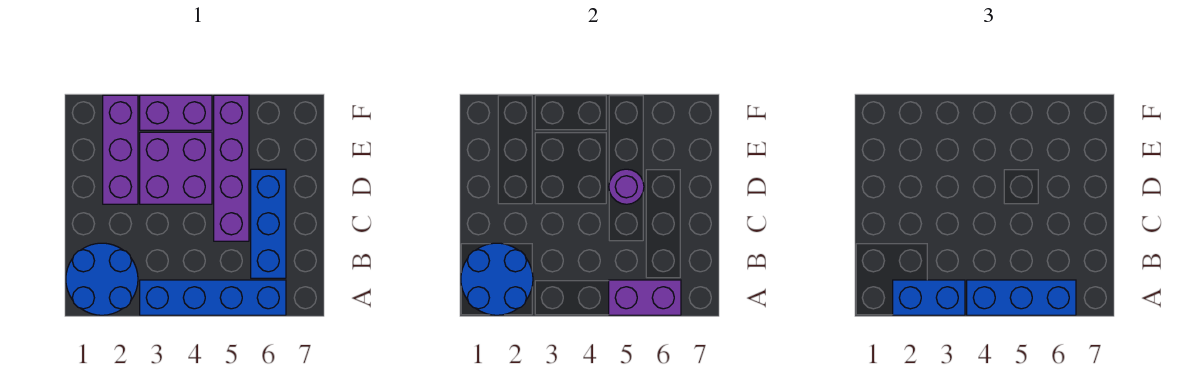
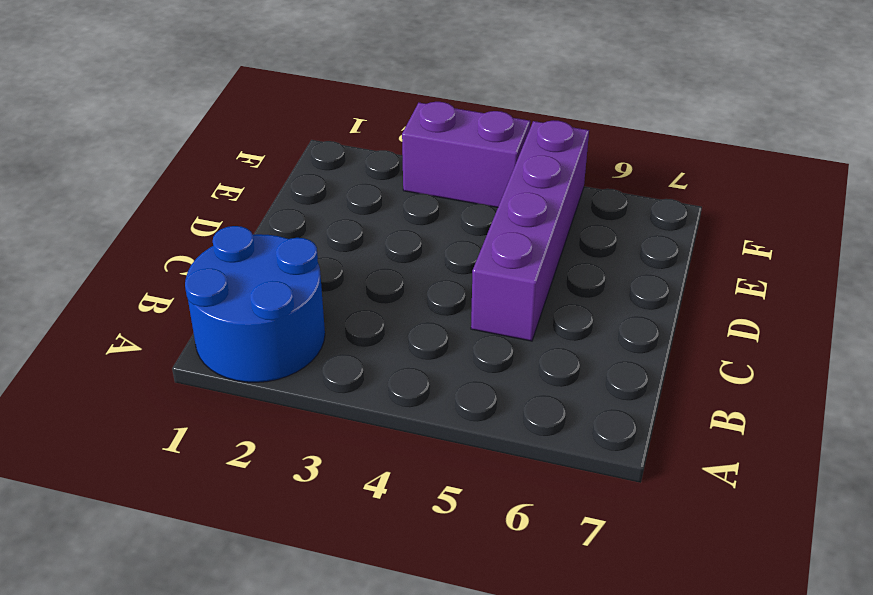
none -> blue brick A3:A6 level 1
none -> blue brick B6:D6 level 1
none -> purple brick D2:F2 level 1

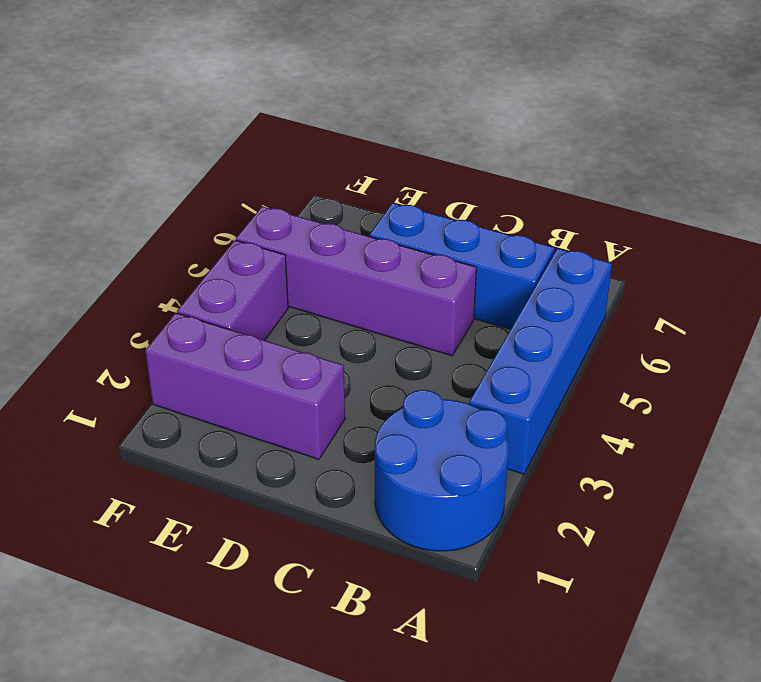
none -> purple brick D3:E4 level 1
none -> blue round brick A1:B2 level 2
none -> purple brick A5:A6 level 2

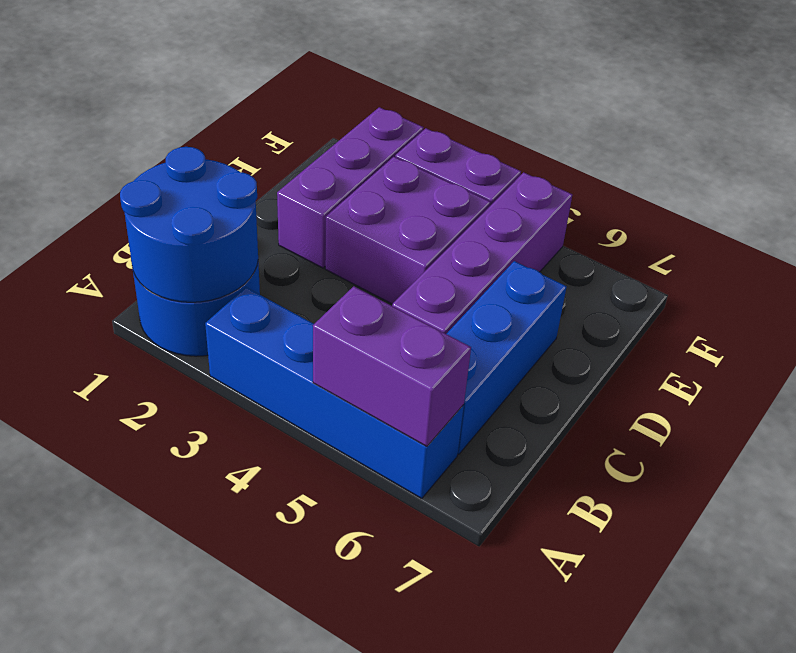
none -> purple round brick D5 level 2
none -> blue brick A2:A3 level 3
none -> blue brick A4:A6 level 3

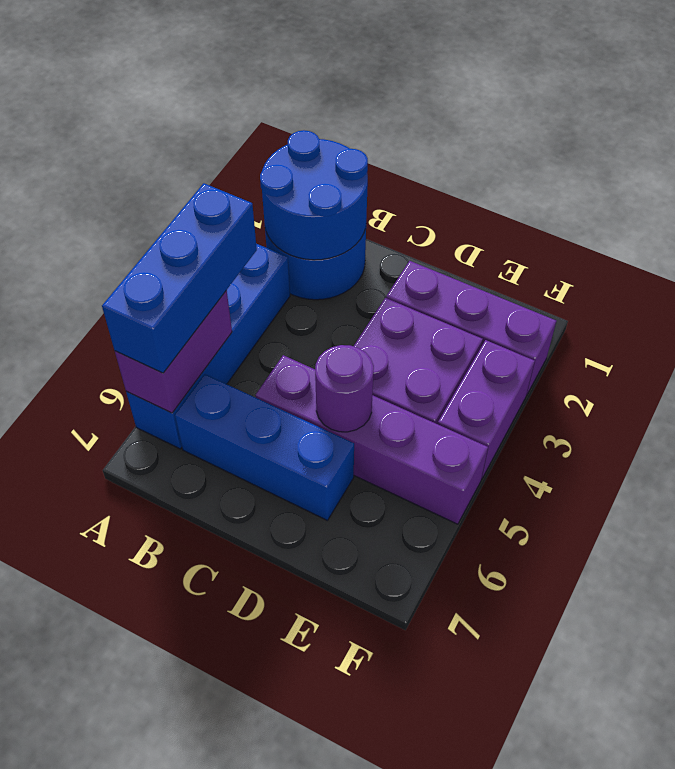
none -> blue brick A2:A3 level 3

